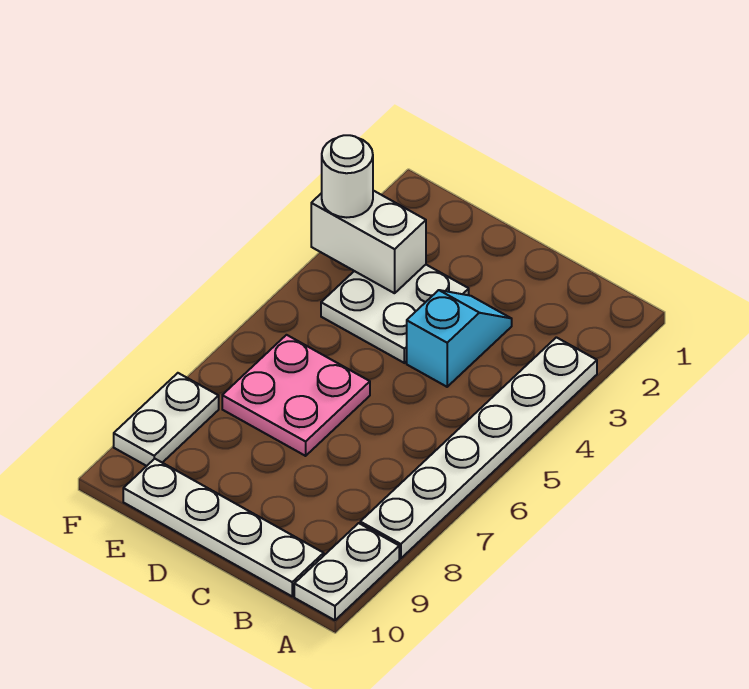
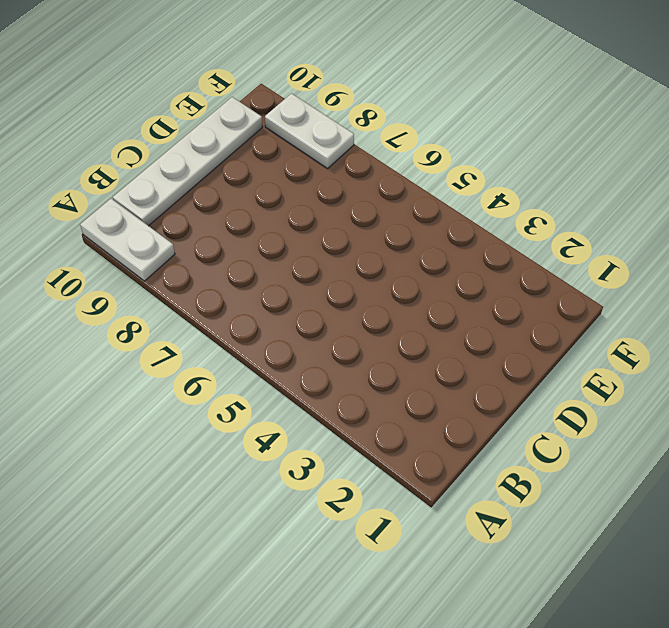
none -> white plate A3:A8 level 1
none -> cyan slope C3:C4 level 1 top 4

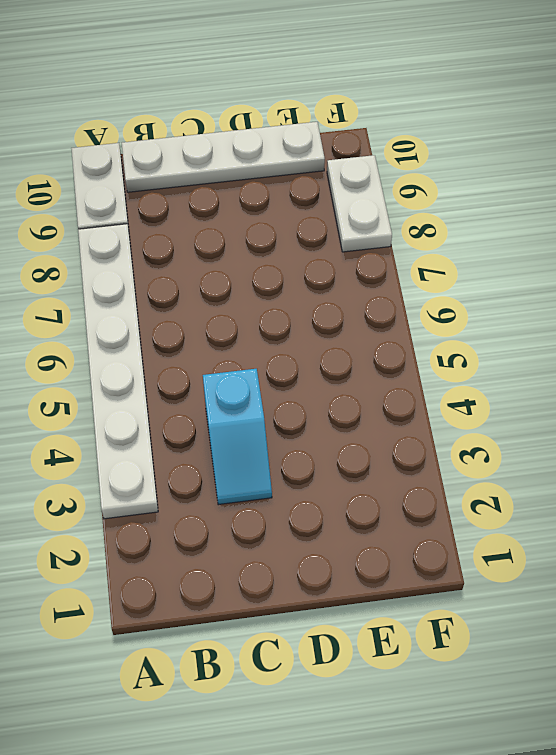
none -> white plate D3:E4 level 1
none -> pink plate D6:E7 level 1

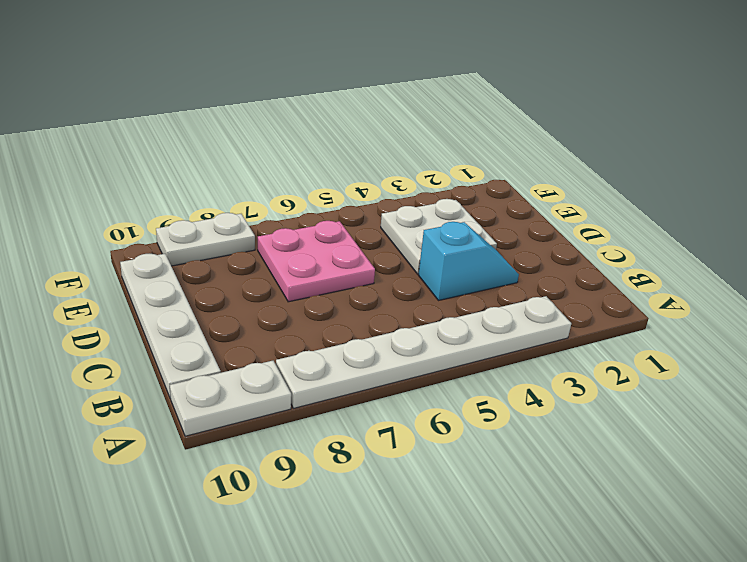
none -> white brick E3:F3 level 2
none -> white round brick F3 level 3

